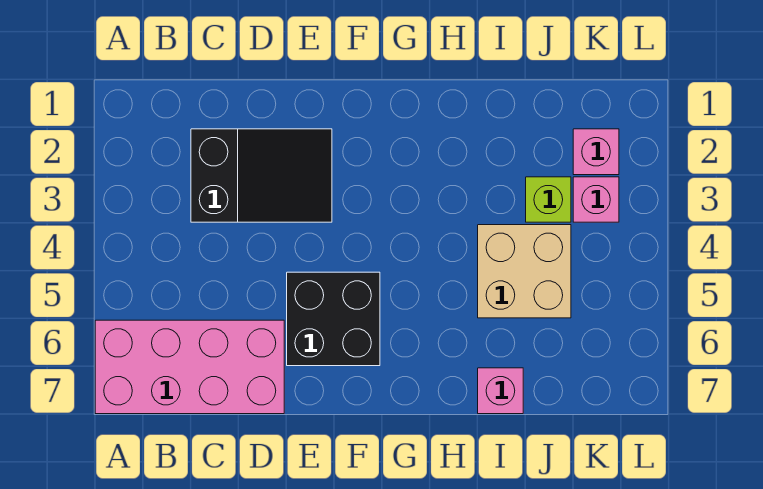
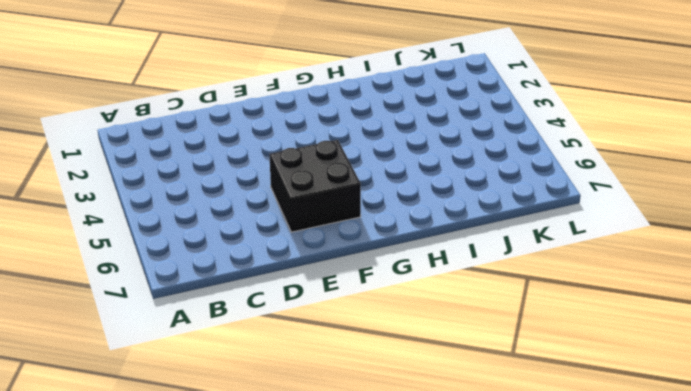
none -> pink brick A6:D7 level 1
none -> black slope C2:E3 level 1 top C

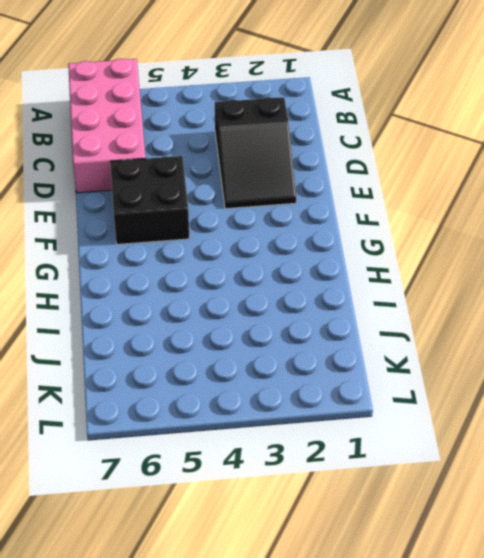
none -> tan brick I4:J5 level 1
none -> pink brick I7 level 1

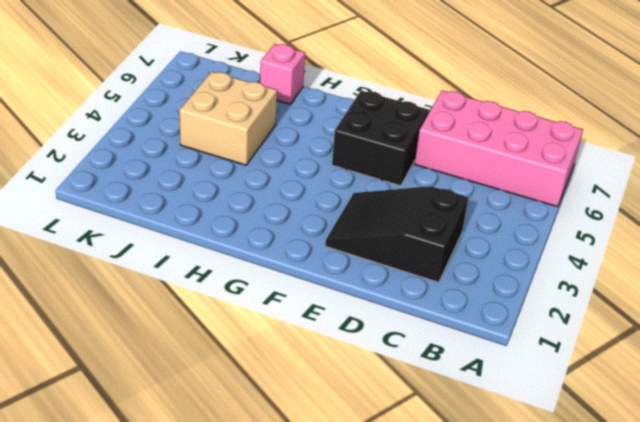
none -> lime brick J3 level 1
none -> pink brick K2 level 1

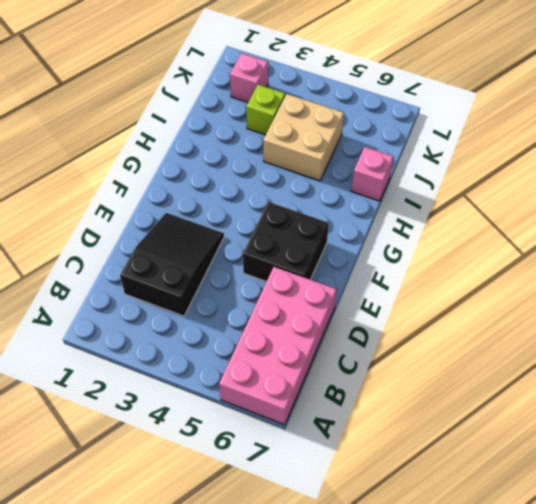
none -> pink brick K3 level 1

